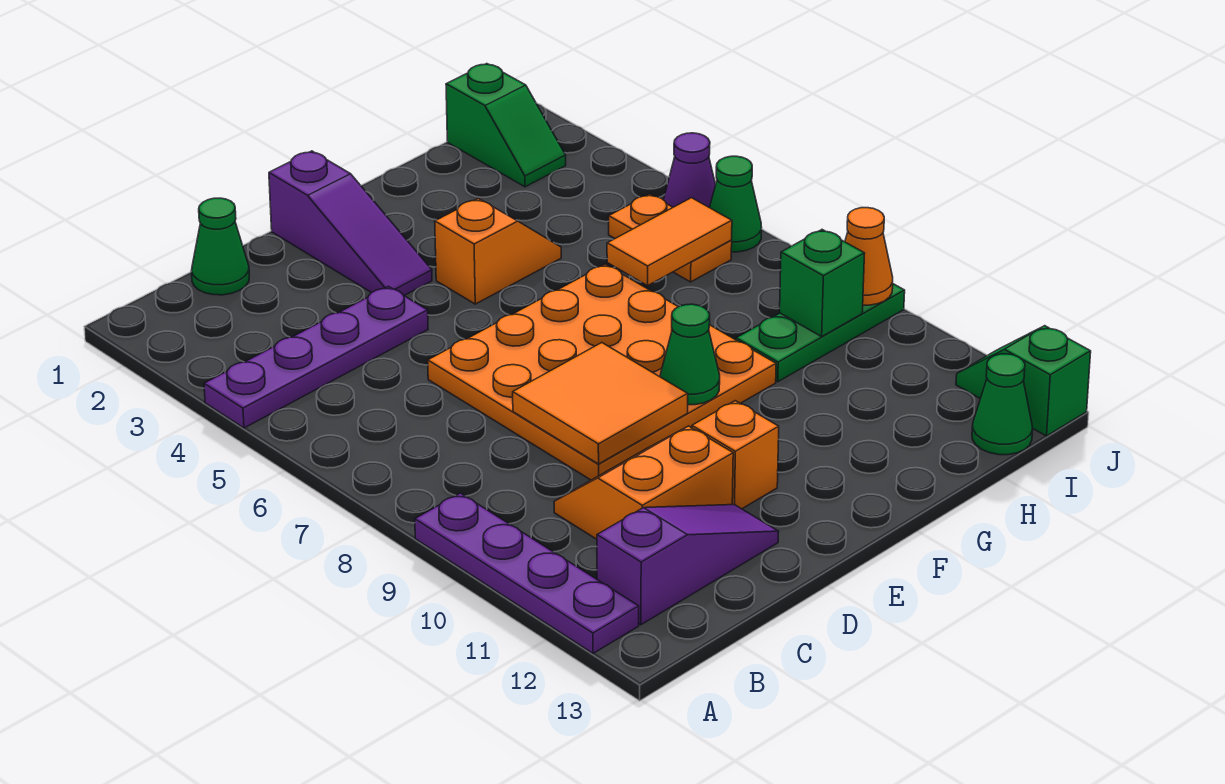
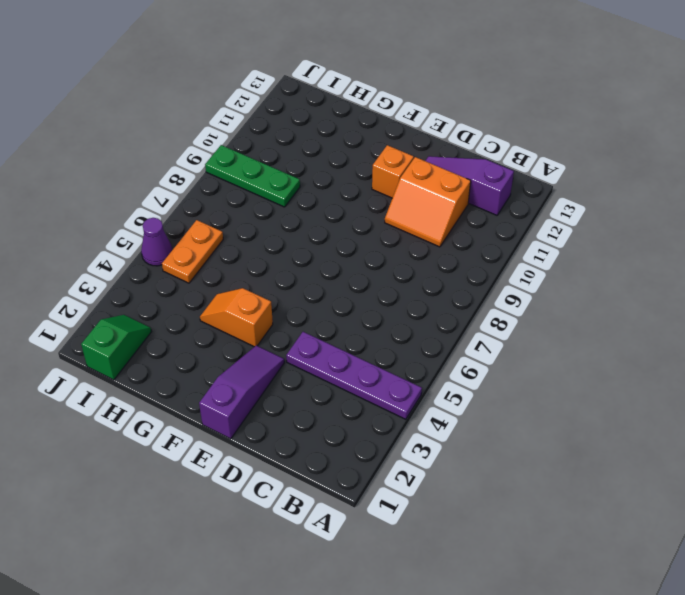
none -> purple plate A9:A12 level 1
none -> green cone C1 level 1
none -> orange plate D6:G9 level 1

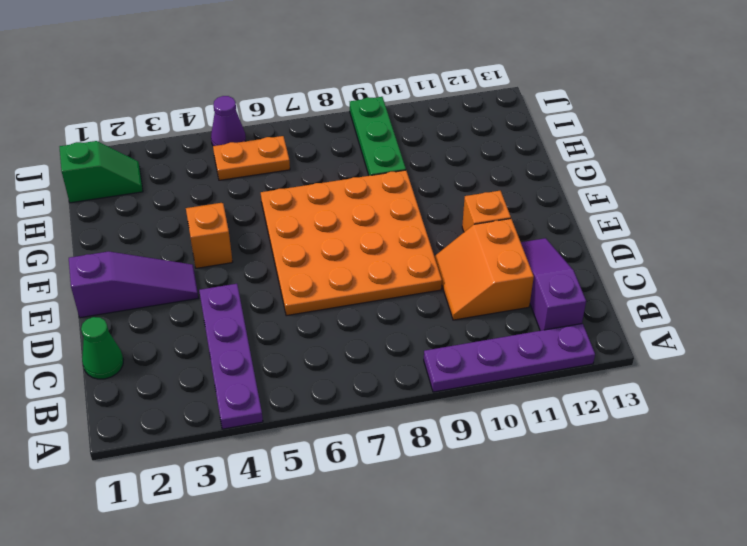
none -> green cone I13 level 1
none -> green cone J6 level 1
none -> green slope J12:J13 level 1 top 13

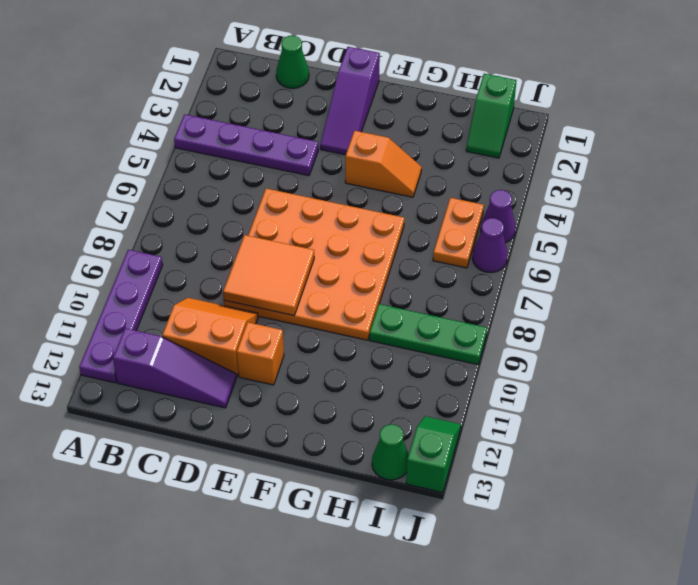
purple cone J6 level 1 -> green cone J6 level 1
none -> green cone F9 level 2
none -> orange tile H6:I6 level 2
none -> green brick I9 level 2

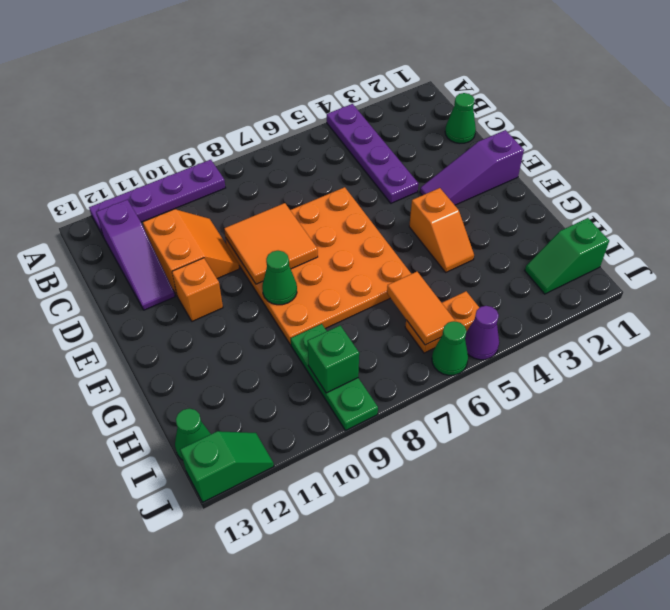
none -> orange cone J9 level 2

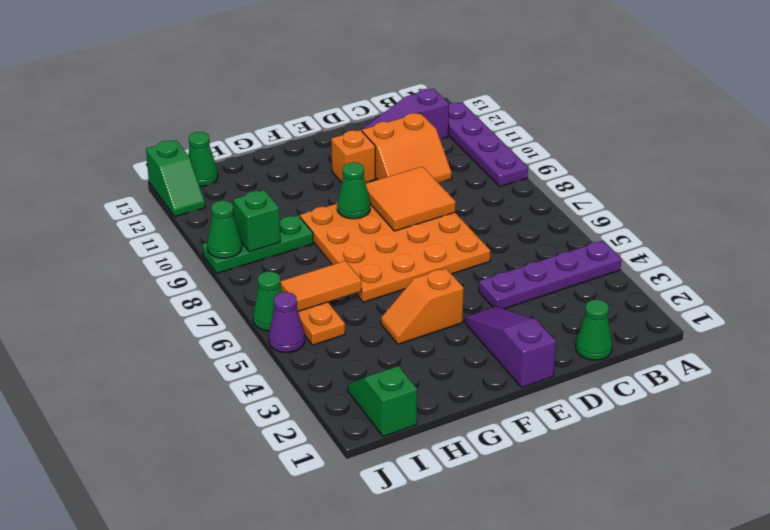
green cone J9 level 2 -> orange cone J9 level 2

